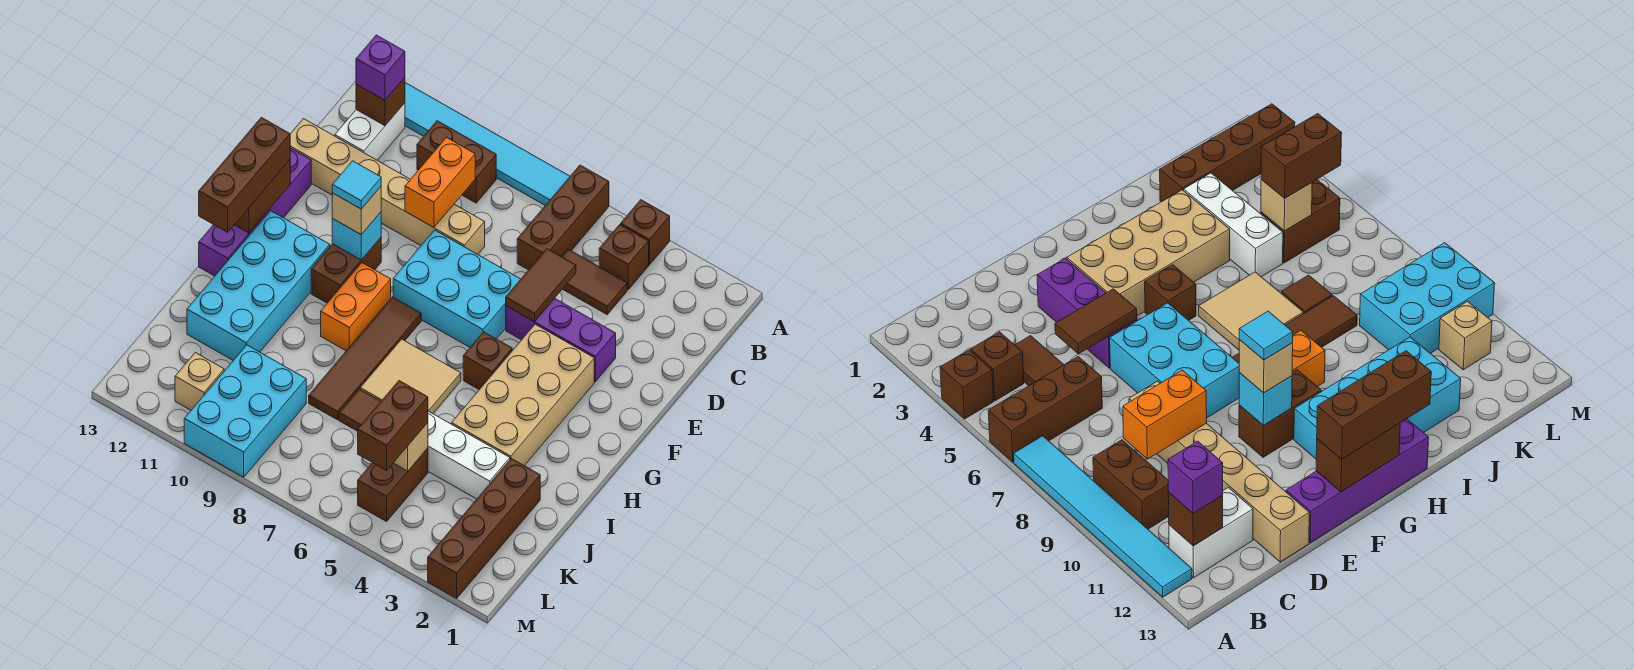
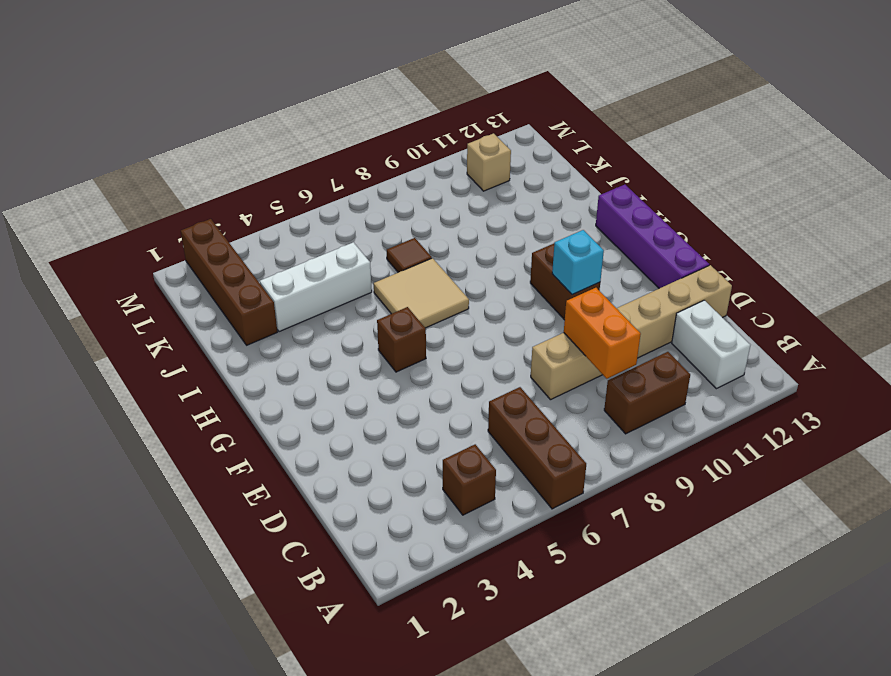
none -> brown brick A4 level 1
none -> cyan tile A7:A12 level 1
none -> brown tile C4:C5 level 1
none -> purple brick E3:E5 level 1

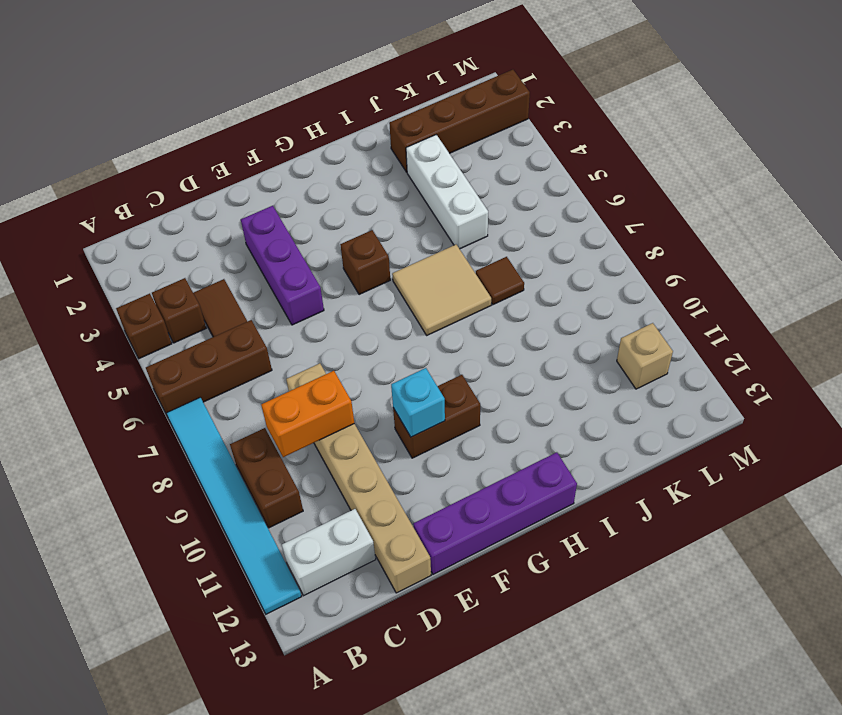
none -> cyan brick E6:F8 level 1
none -> tan brick F3:I4 level 1
none -> brown tile G8:J8 level 1
none -> orange brick G9:H9 level 1

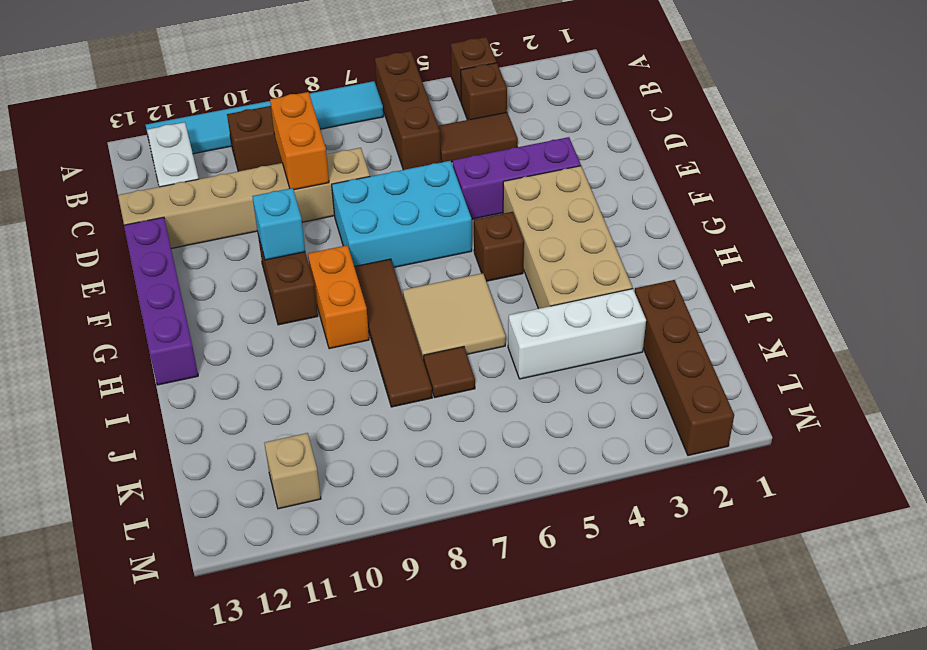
none -> cyan brick G11:J12 level 1
none -> brown brick K5:L5 level 1
none -> cyan brick K9:M10 level 1
none -> brown brick B12 level 2

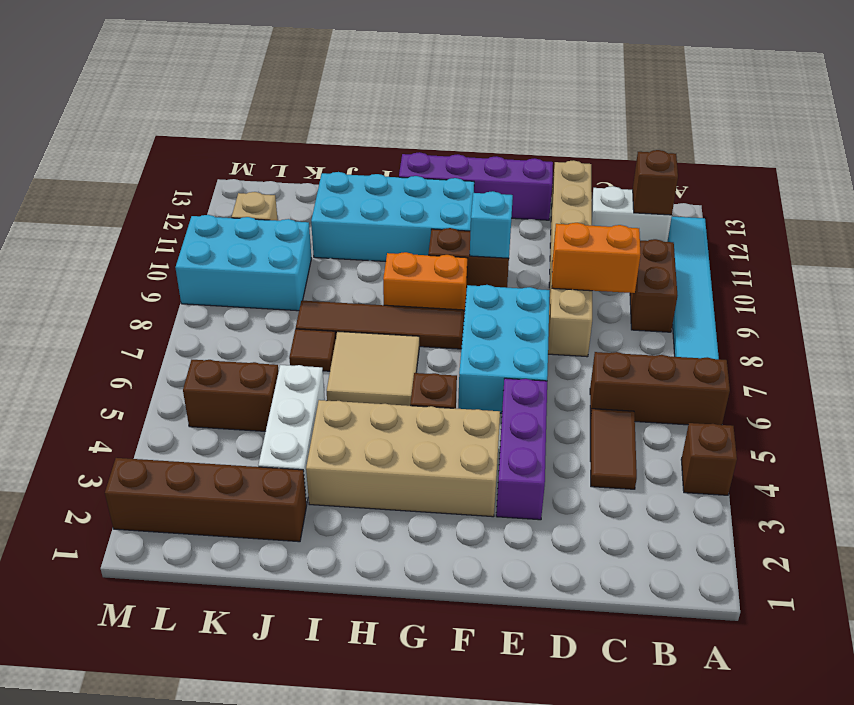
none -> brown brick B4 level 1
none -> brown tile D5:E5 level 2
none -> brown brick F13:G13 level 2
none -> tan brick K5 level 2

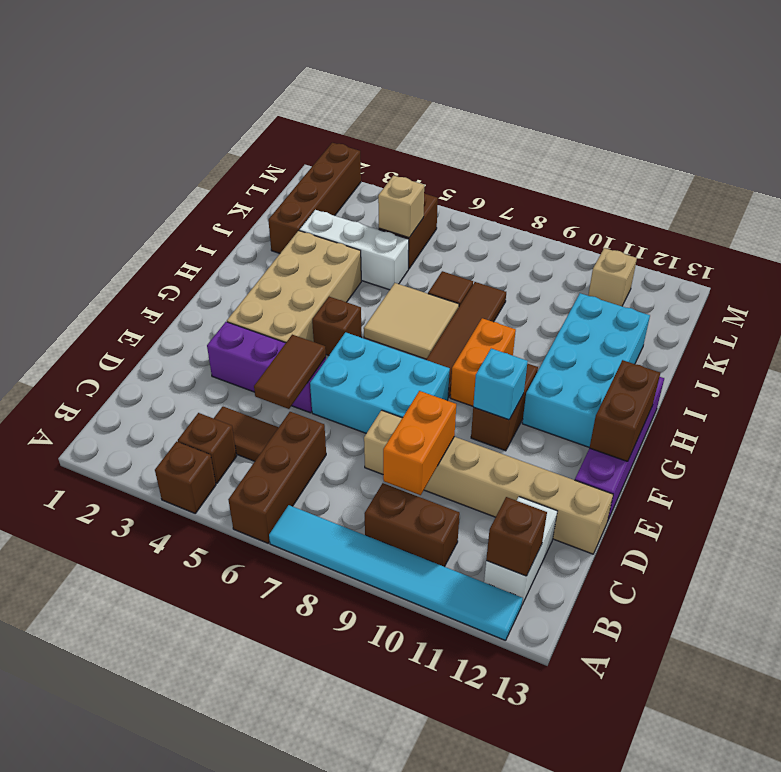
none -> cyan brick K9:M10 level 1
none -> purple brick B12 level 3
none -> tan brick F10 level 3
none -> brown brick F13:H13 level 3

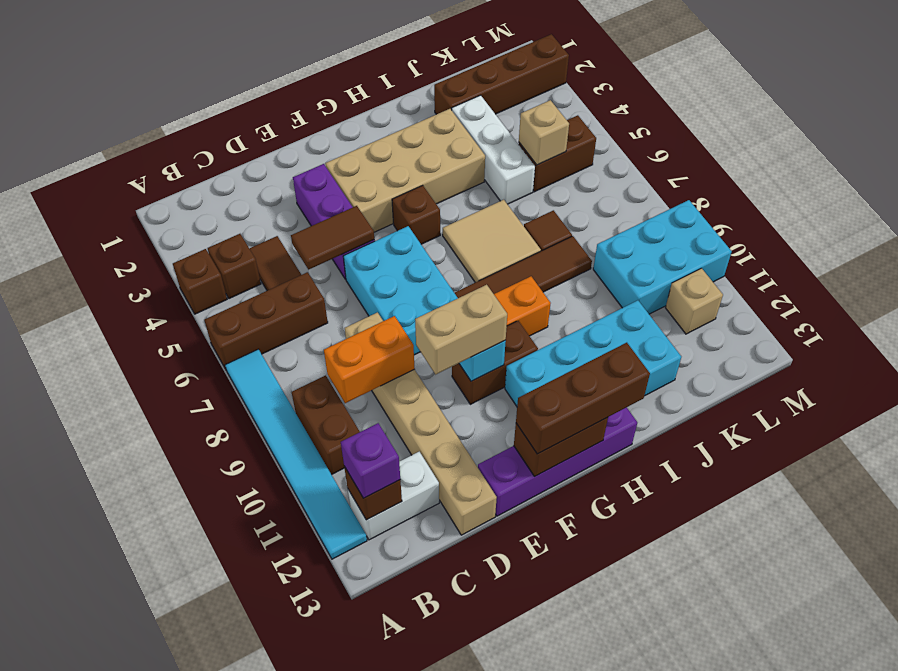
tan brick E10:F10 level 3 -> tan brick F10 level 3
none -> brown brick K5:L5 level 3
none -> cyan tile F10 level 4

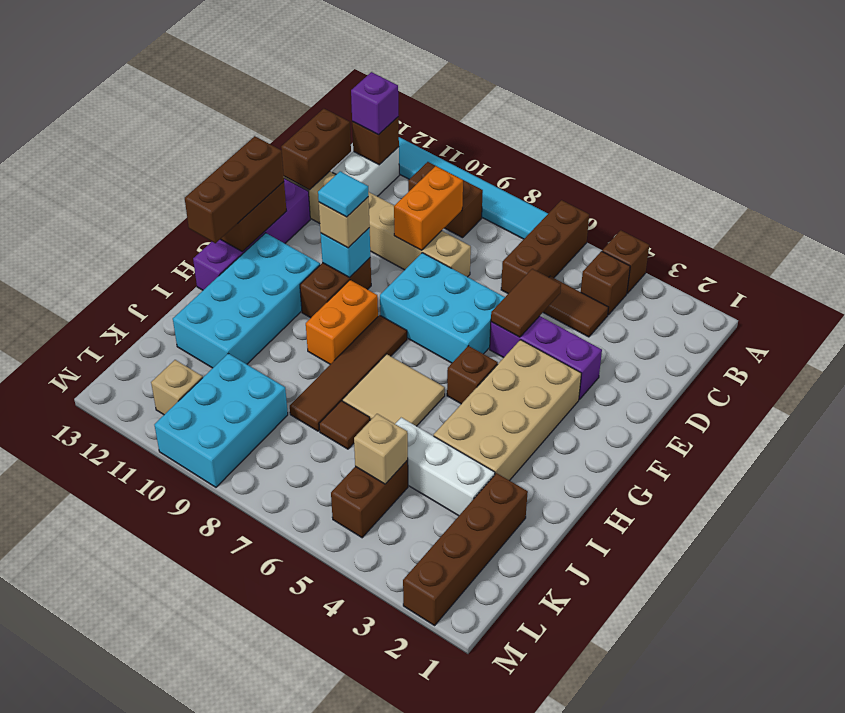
brown brick C13:D13 level 2 -> brown brick K5:L5 level 3

